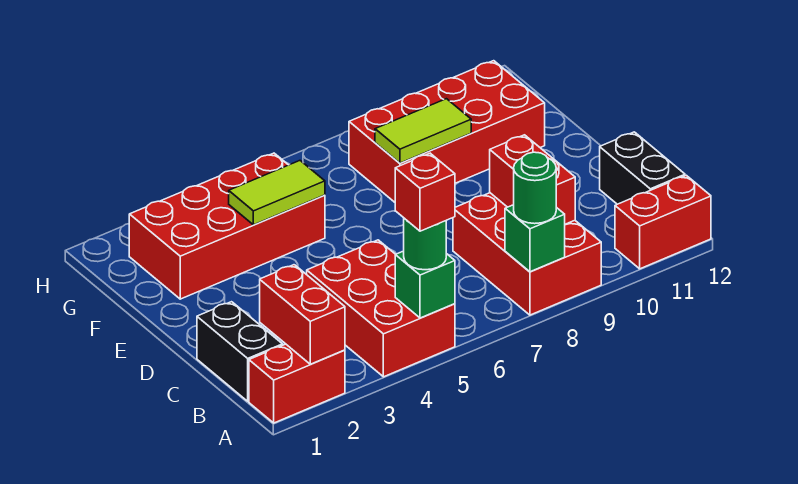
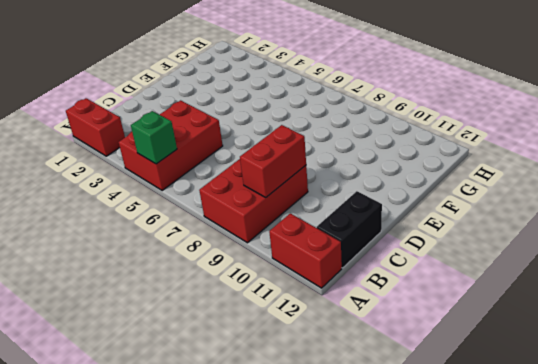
none -> black brick B1:C1 level 1
none -> red brick F2:G5 level 1
none -> red brick F8:G11 level 1

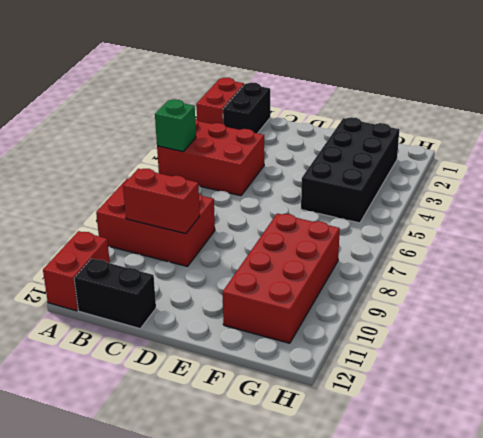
black brick B1:B2 level 1 -> black brick B1:C1 level 1
black brick F2:G5 level 1 -> red brick F2:G5 level 1
none -> red brick A2:B2 level 2
none -> green brick A8 level 2
none -> lime tile F4:F5 level 2

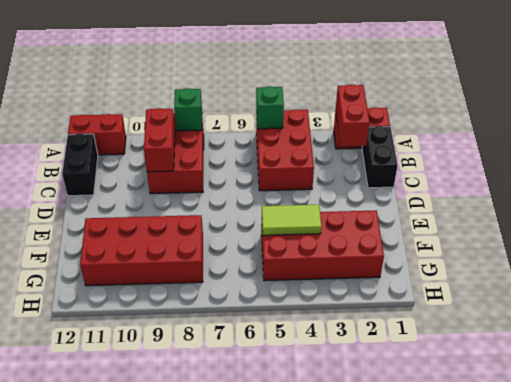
none -> lime tile F8:F9 level 2
none -> green round brick A5 level 3
none -> green round brick A8 level 3

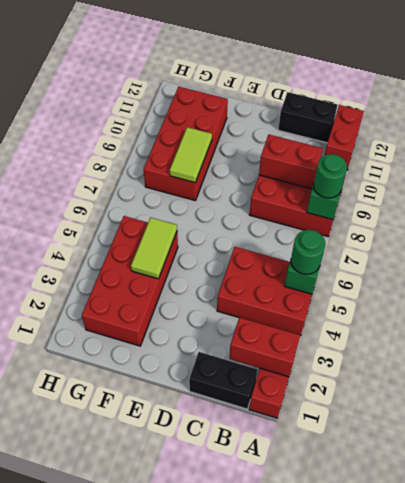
none -> red brick A5 level 4

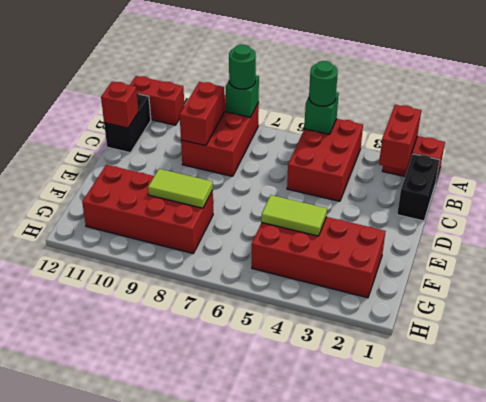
red brick C12 level 2 -> red brick A5 level 4

